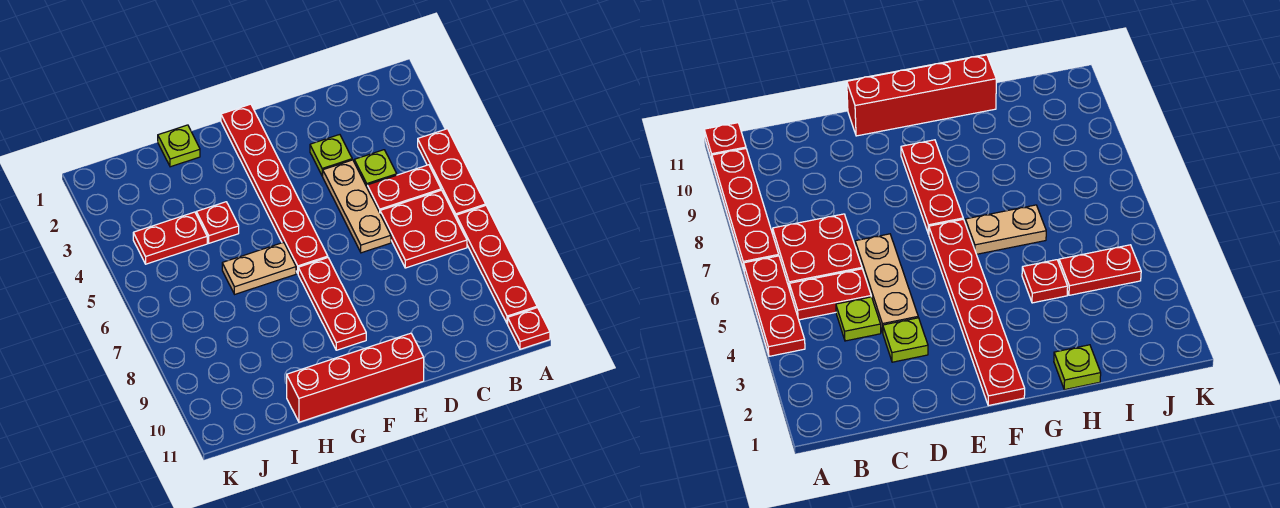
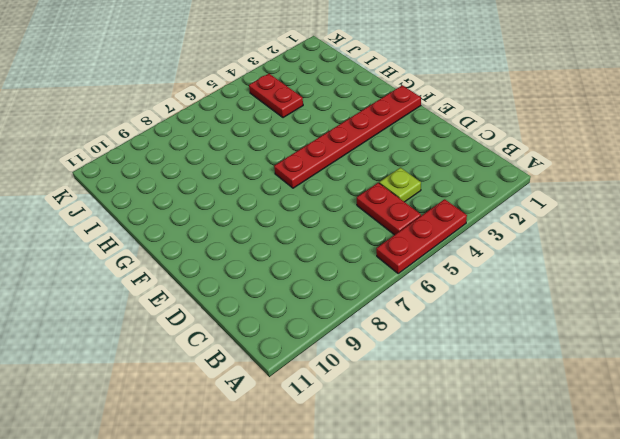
none -> red plate A7:A10 level 1
none -> red plate A11 level 1
none -> red plate B6:C7 level 1

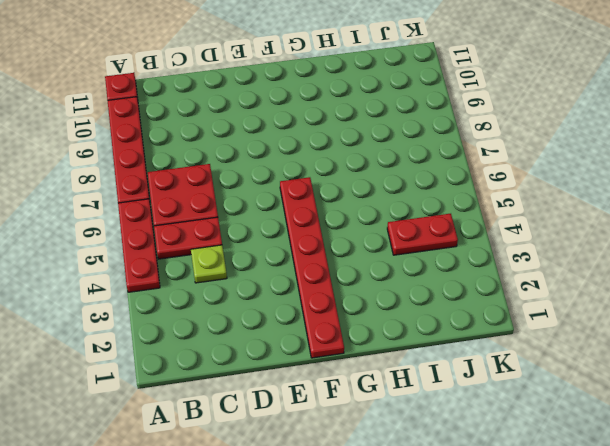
none -> lime plate D3 level 1
none -> tan plate D4:D6 level 1
none -> red brick E11:H11 level 1

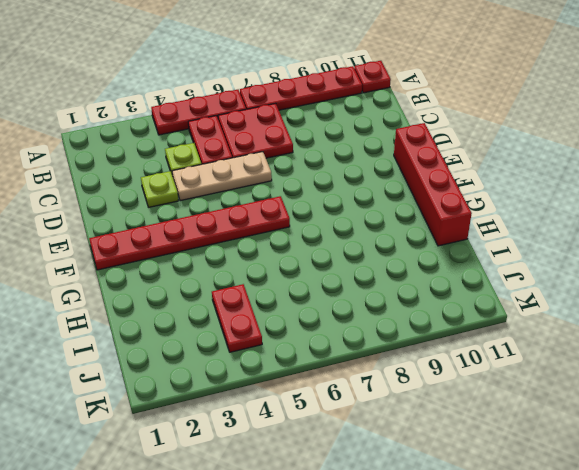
none -> red plate F7:F9 level 1
none -> tan plate G6:H6 level 1
none -> lime plate H1 level 1

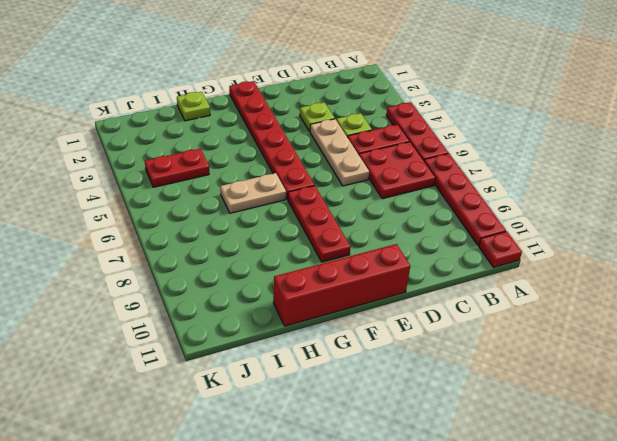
none -> red plate H4 level 1

